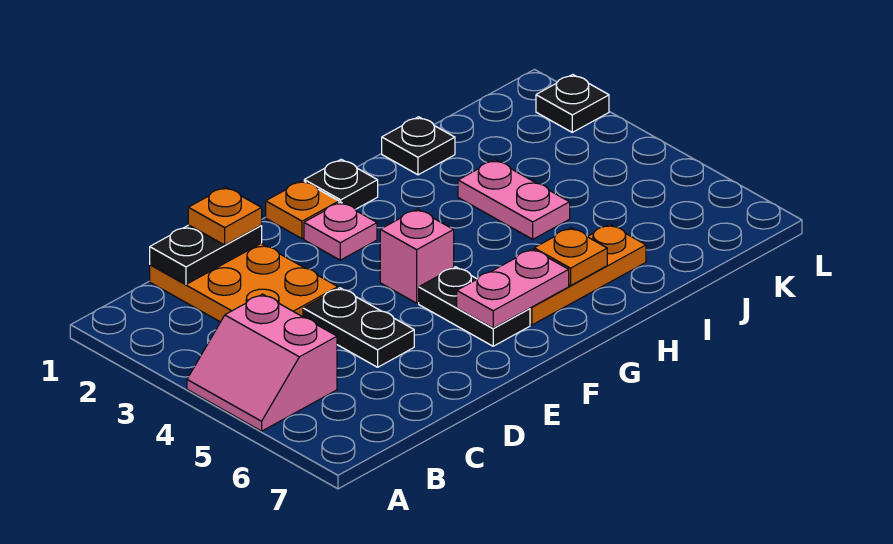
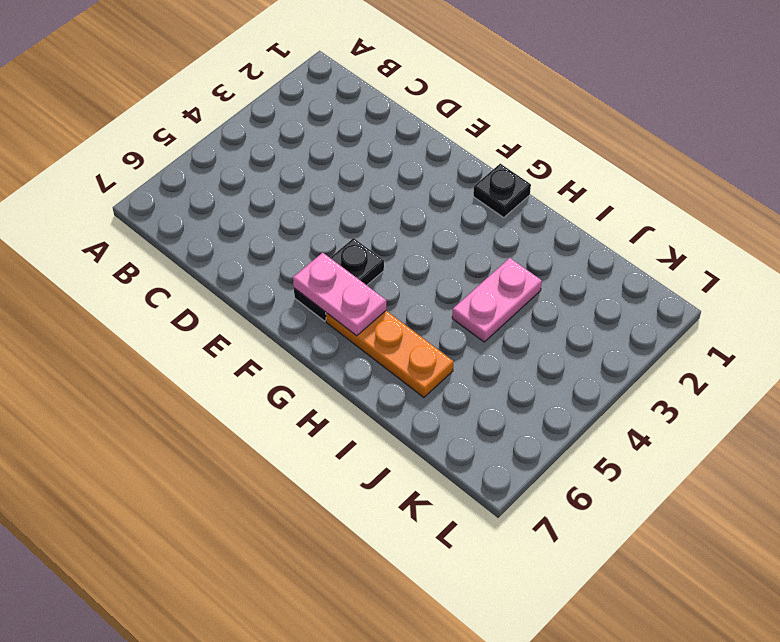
none -> pink slope A4:B5 level 1 top B
none -> orange plate C1:D3 level 1
none -> black plate D4:D5 level 1

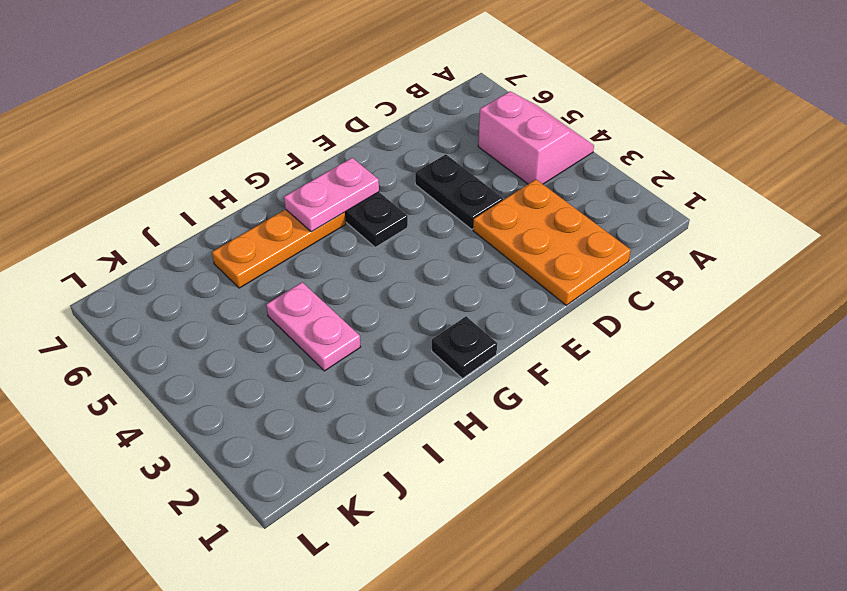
none -> orange plate F1 level 1
none -> pink plate F2 level 1
none -> pink brick F4 level 1

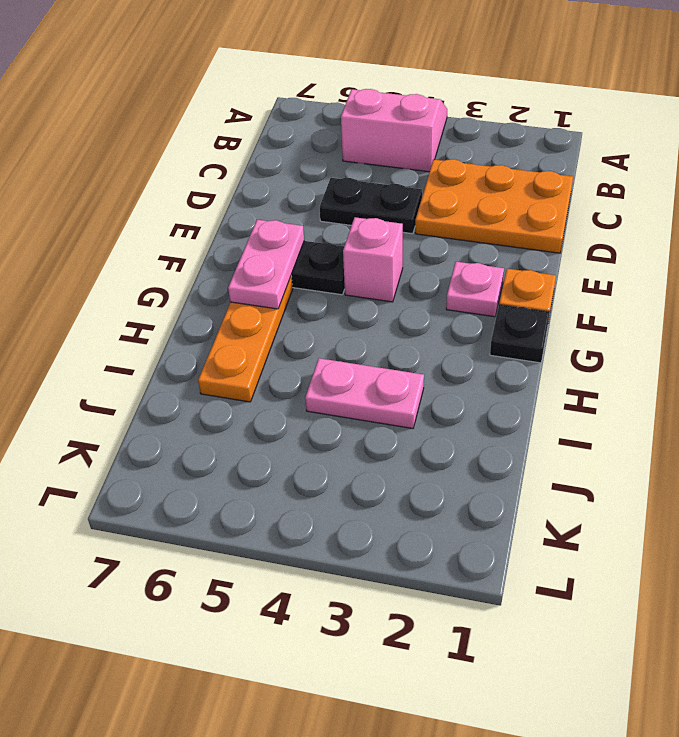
none -> black plate I1 level 1
none -> black plate L2 level 1
none -> black plate C1:D1 level 2

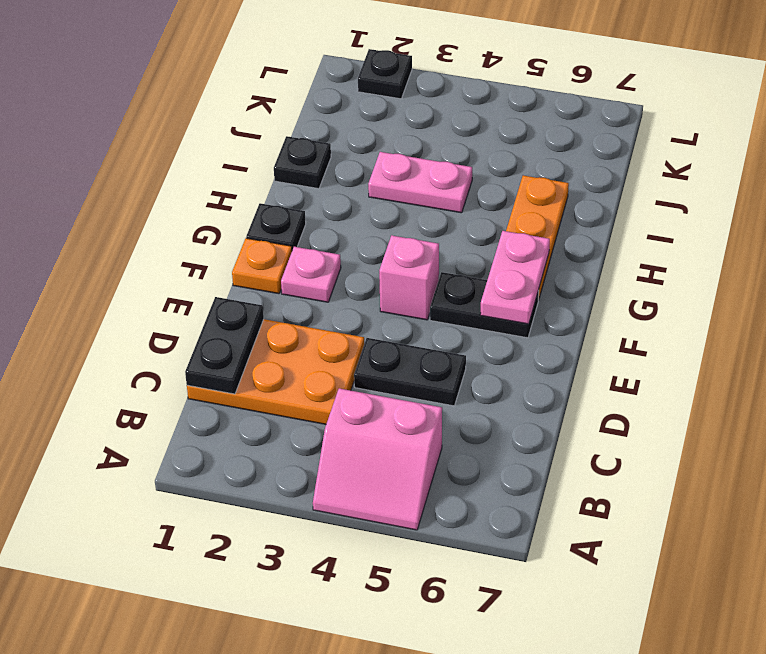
none -> orange plate H6 level 2
none -> orange plate D1 level 3

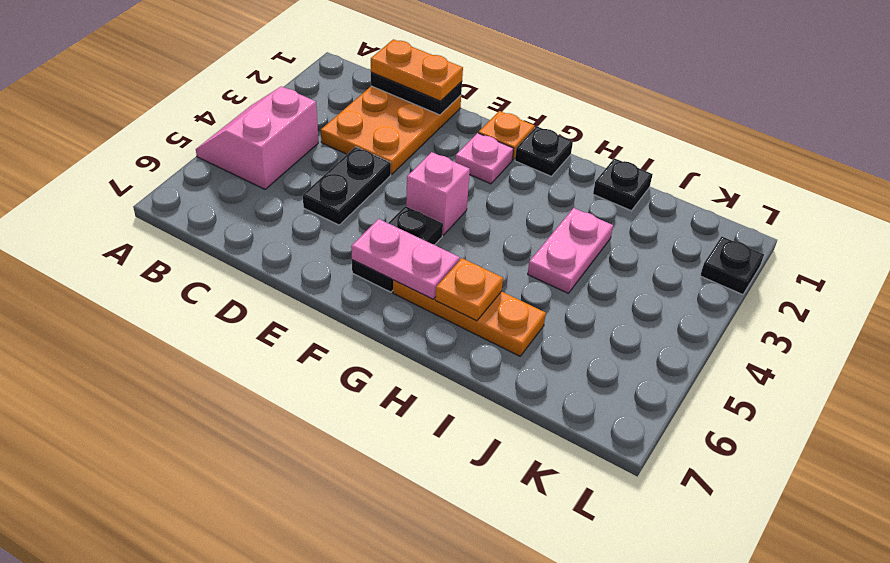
orange plate C1:D1 level 3 -> orange plate D1 level 3

